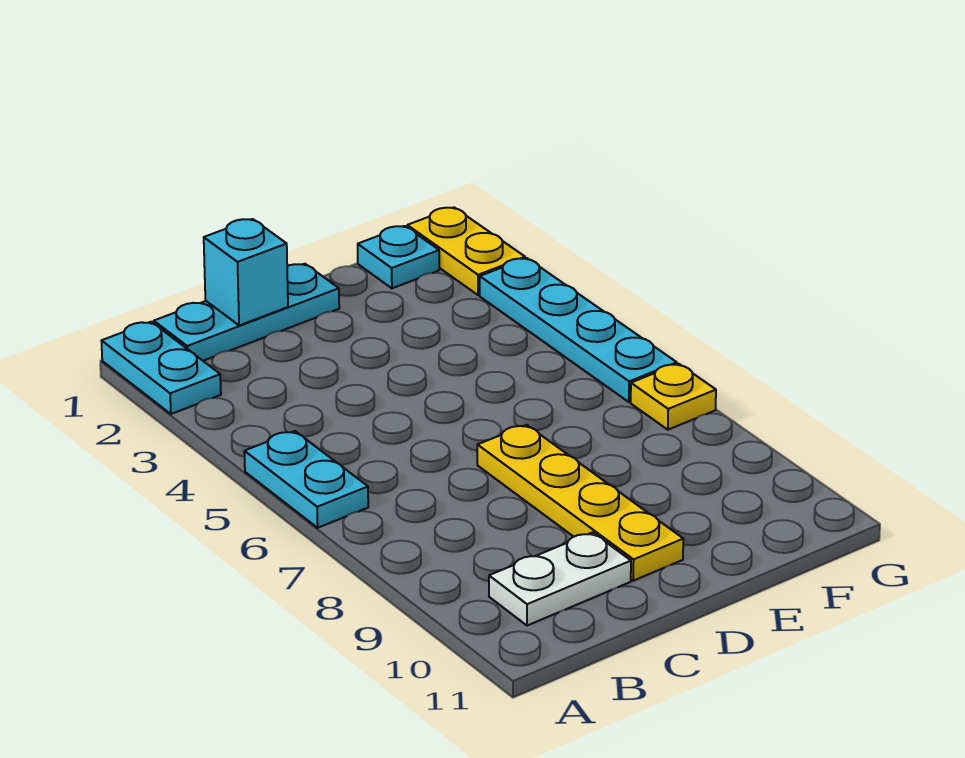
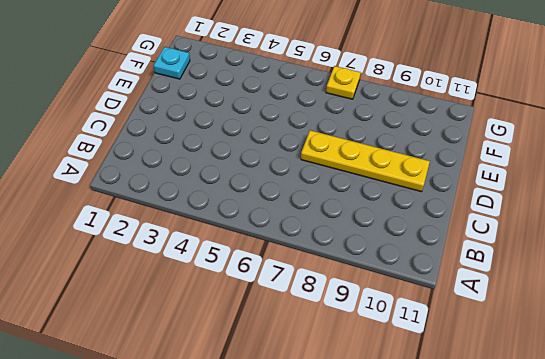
none -> cyan plate A1:A2 level 1
none -> cyan plate A5:A6 level 1

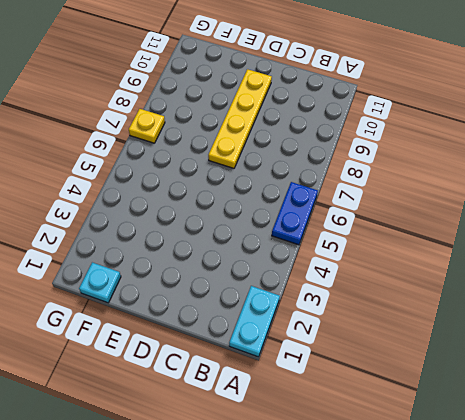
blue plate A5:A6 level 1 -> cyan plate A5:A6 level 1
none -> cyan plate B1:D1 level 1
none -> white plate B10:C10 level 1

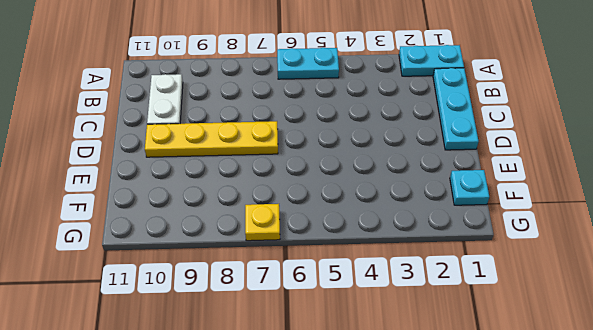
none -> yellow plate G1:G2 level 1
none -> cyan plate G3:G6 level 1

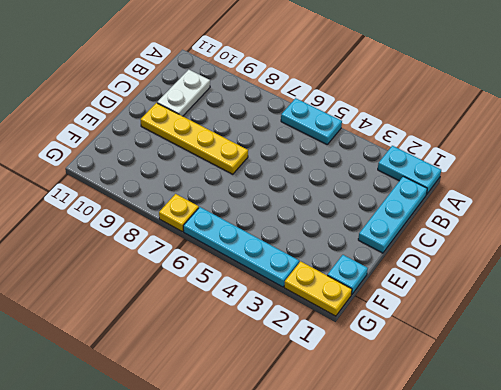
none -> cyan brick C1 level 2

